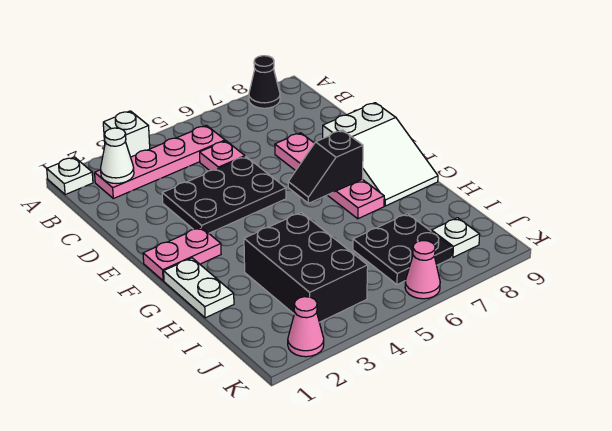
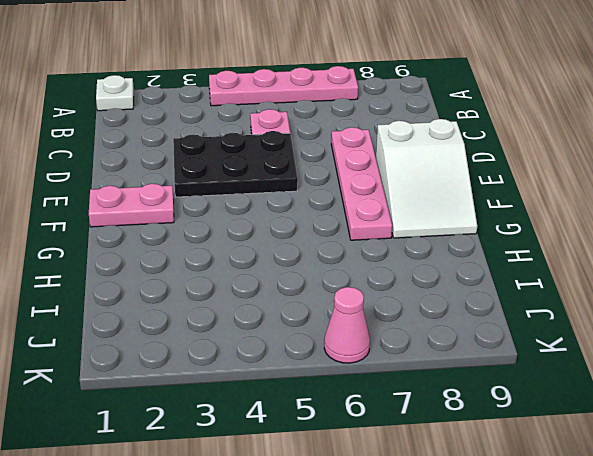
pink plate A4:A7 level 1 -> pink plate B2:B5 level 1
none -> white brick A3 level 1
none -> black cone A8 level 1
none -> white plate G1:H1 level 1

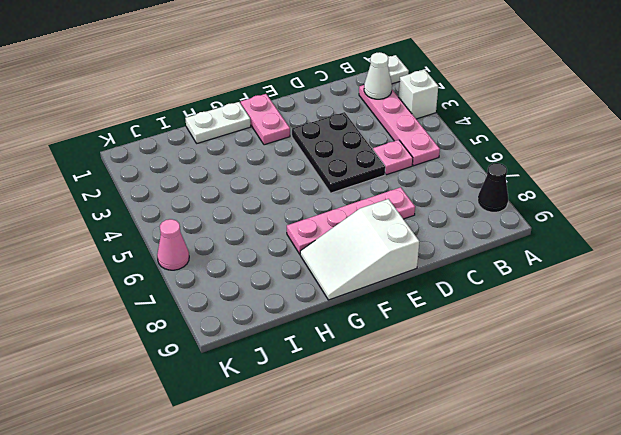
none -> black brick H3:J4 level 1
none -> black plate I6:J7 level 1
none -> white plate J8 level 1

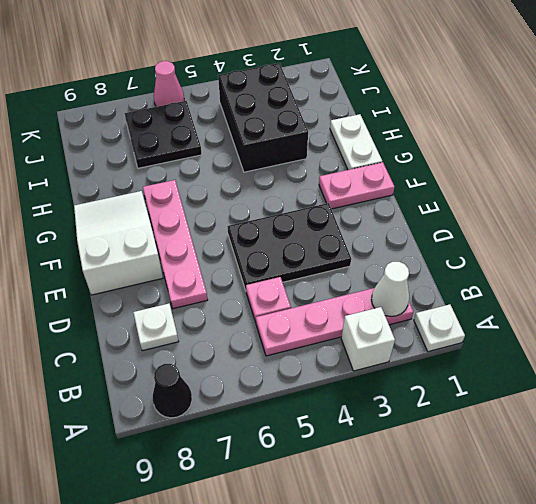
white plate C8 level 1 -> white plate J8 level 1
none -> pink cone K2 level 1
none -> black slope F6:F7 level 2 top 7

